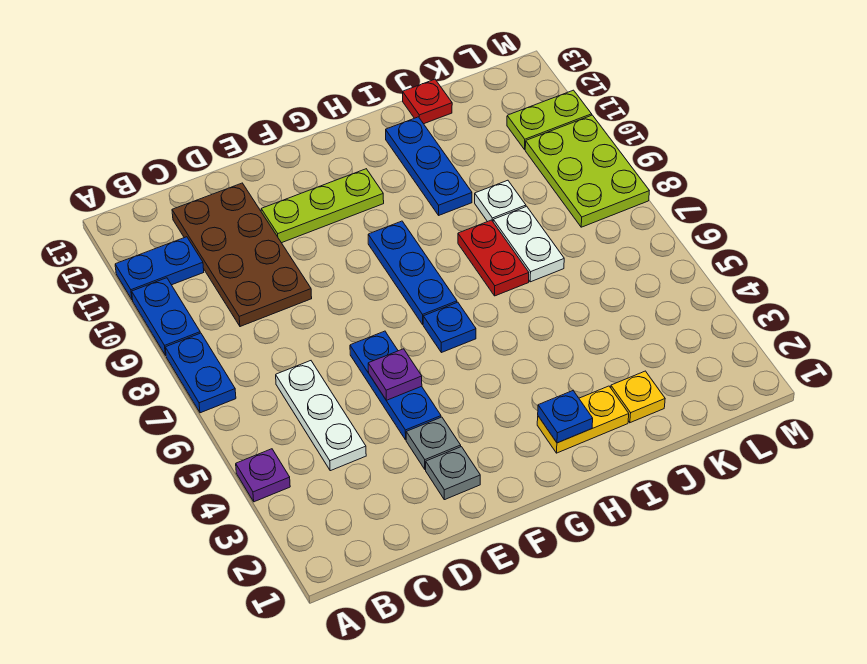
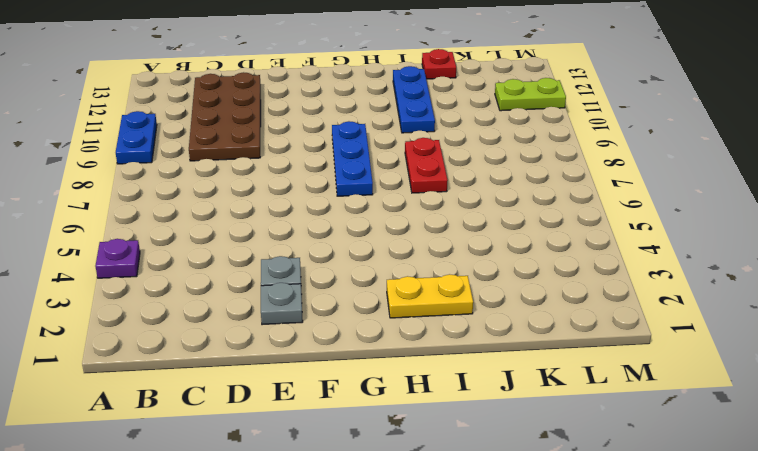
none -> blue plate A7:A8 level 1
none -> blue plate A11:B11 level 1
none -> white plate C4:C6 level 1

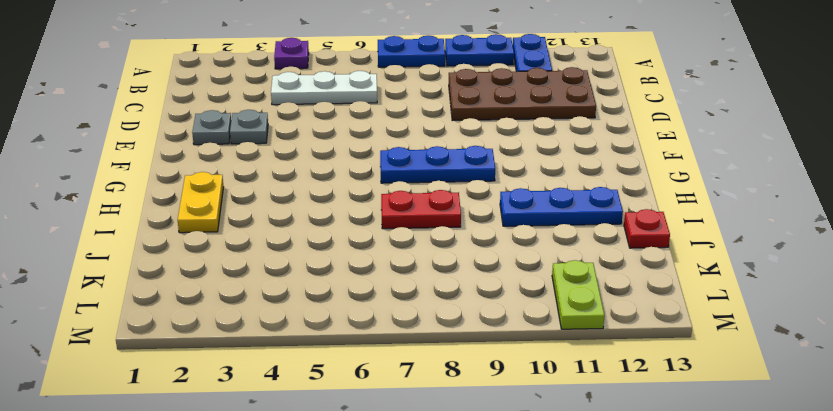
none -> blue plate E4:E6 level 1
none -> lime plate E11:G11 level 1
none -> blue plate G6 level 1

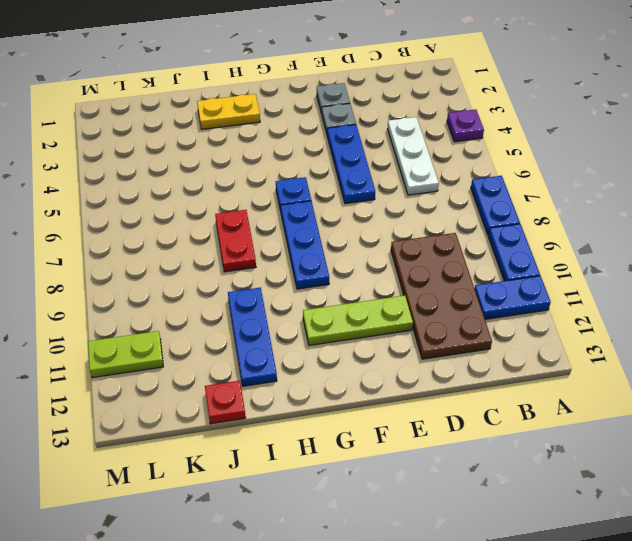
none -> yellow plate J2 level 1
none -> white plate J7:J8 level 1
none -> white plate J9 level 1

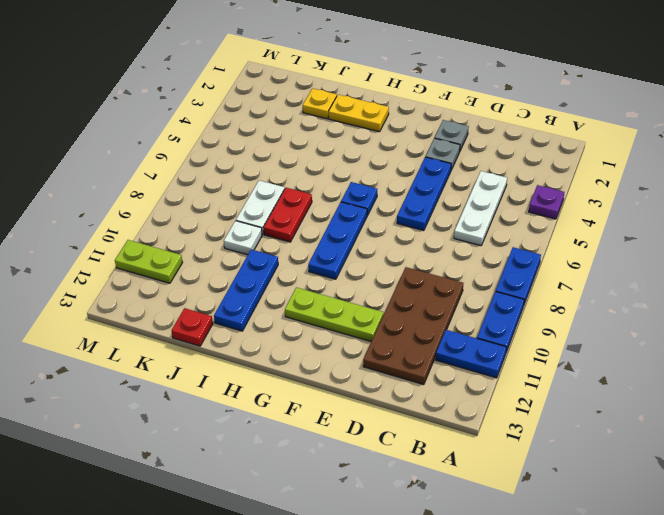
none -> lime plate L8:M10 level 1
none -> purple plate E5 level 2
none -> blue plate H2 level 2

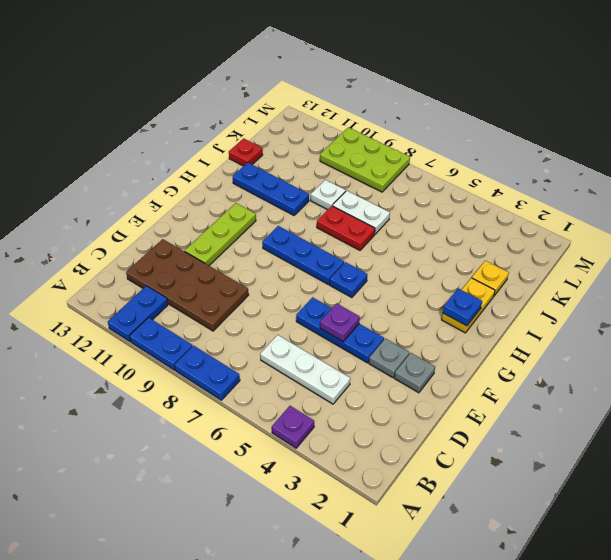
none -> lime plate L11:M11 level 1

